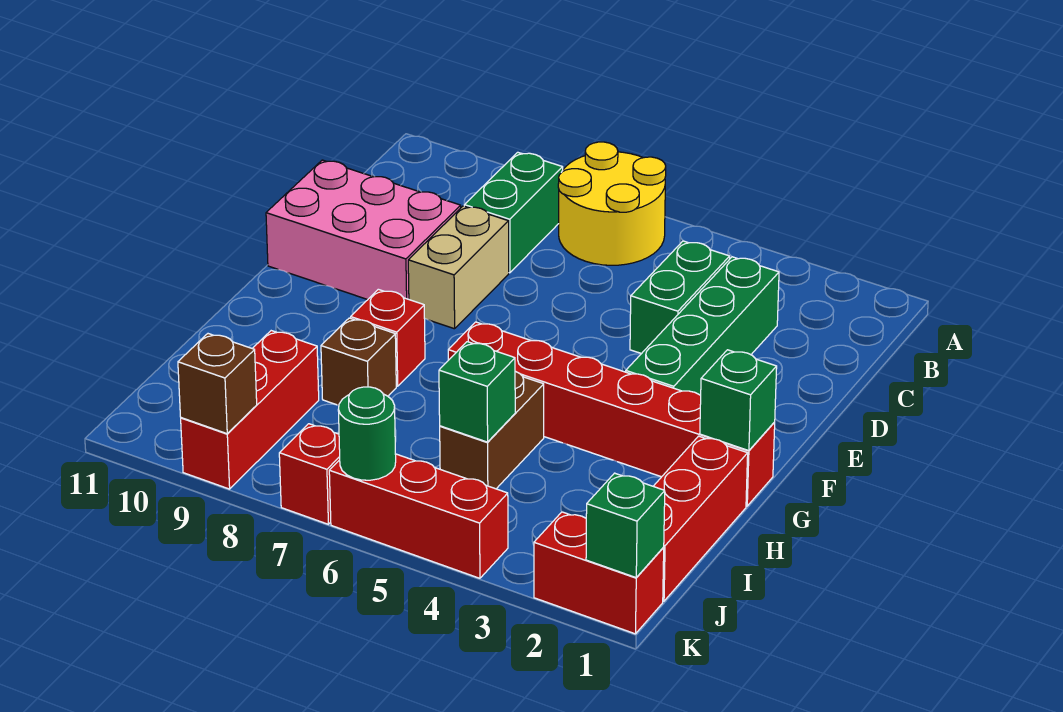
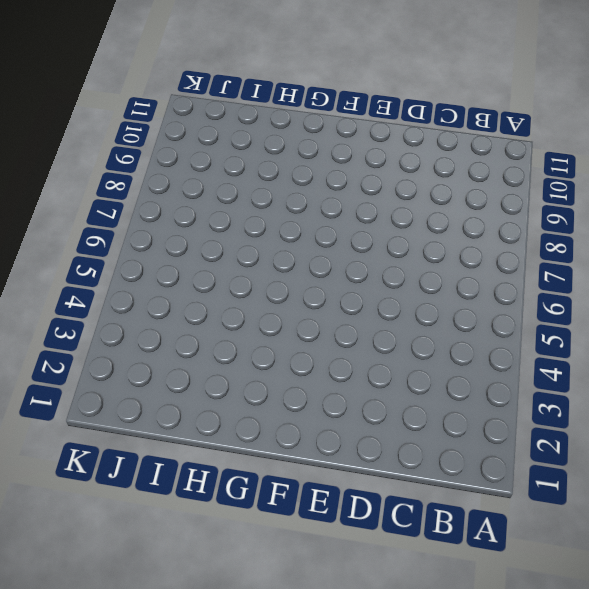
none -> yellow round brick A6:B7 level 1
none -> green brick B8:C8 level 1
none -> green brick C3:F3 level 1

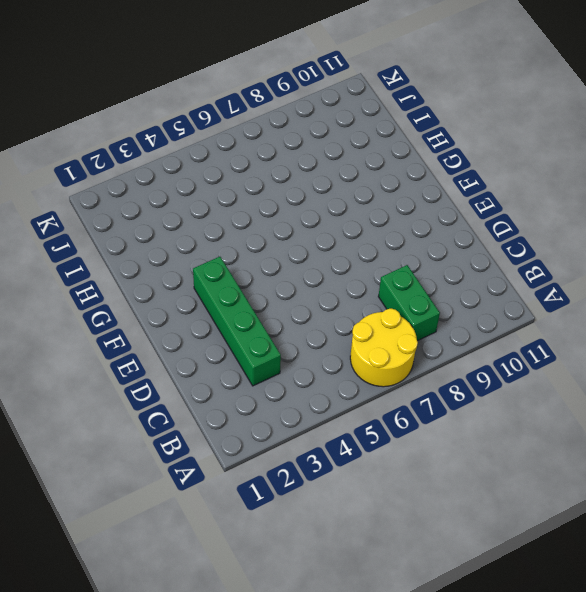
none -> green brick C4:D4 level 1
none -> tan brick D8:E8 level 1
none -> pink brick D9:E11 level 1

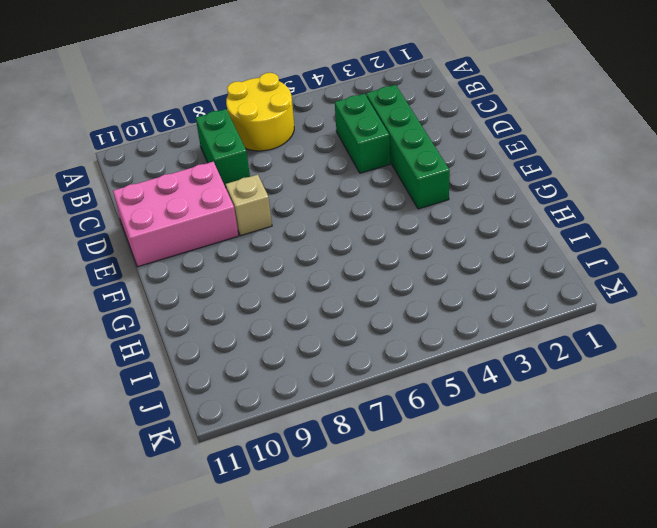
tan brick E8 level 1 -> tan brick D8:E8 level 1
none -> red brick G1:G6 level 1
none -> red brick G8 level 1
none -> red brick H1:J1 level 1

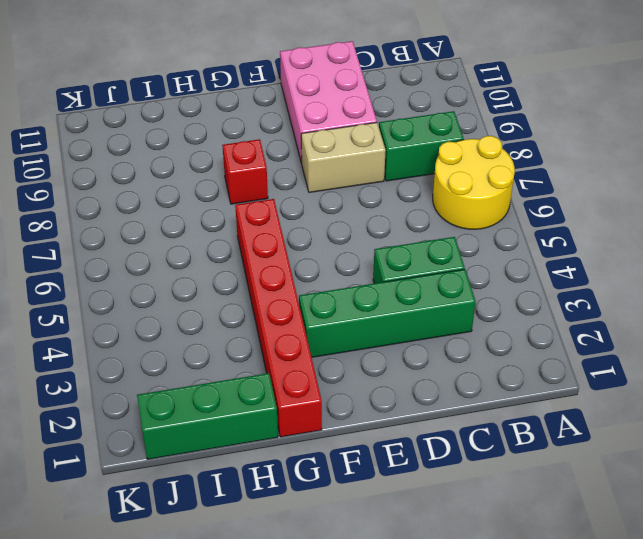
green brick H1:J1 level 1 -> red brick H1:J1 level 1
none -> brown brick H5:I5 level 1
none -> brown brick H8 level 1
none -> red brick I9:K9 level 1

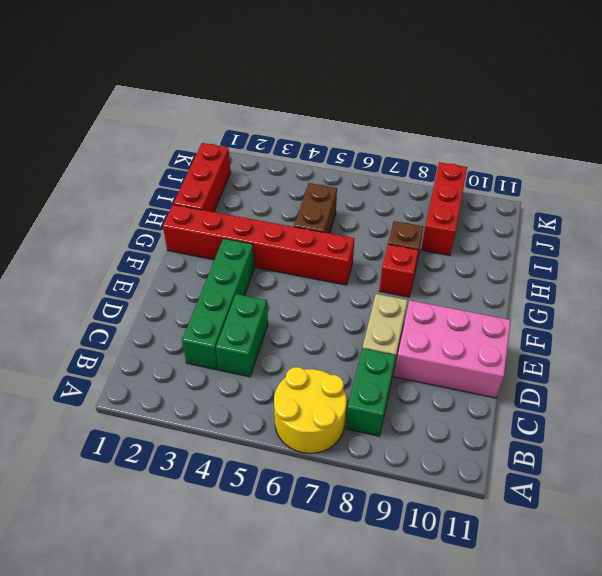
none -> red brick K1:K2 level 1
none -> red brick K4:K6 level 1
none -> red brick K7 level 1

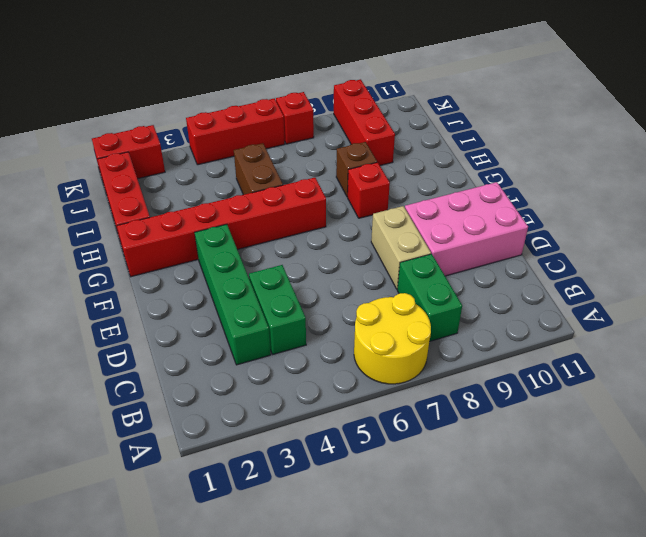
none -> green brick G1 level 2
none -> green brick I5 level 2
none -> green brick K1 level 2

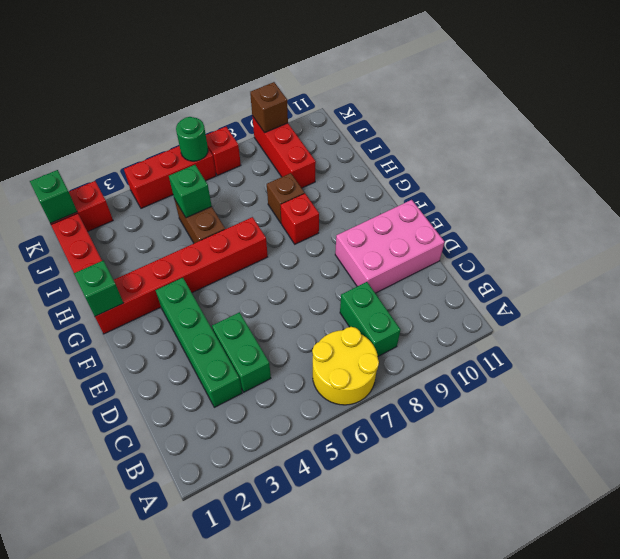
none -> tan brick D8:E8 level 1

